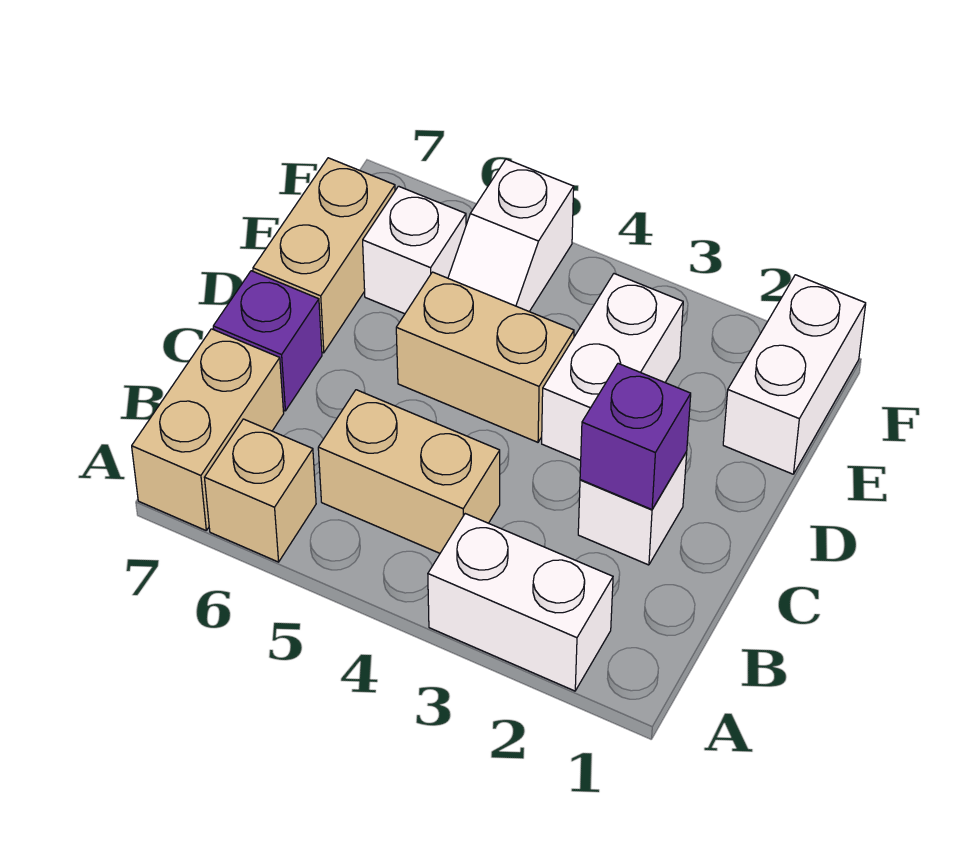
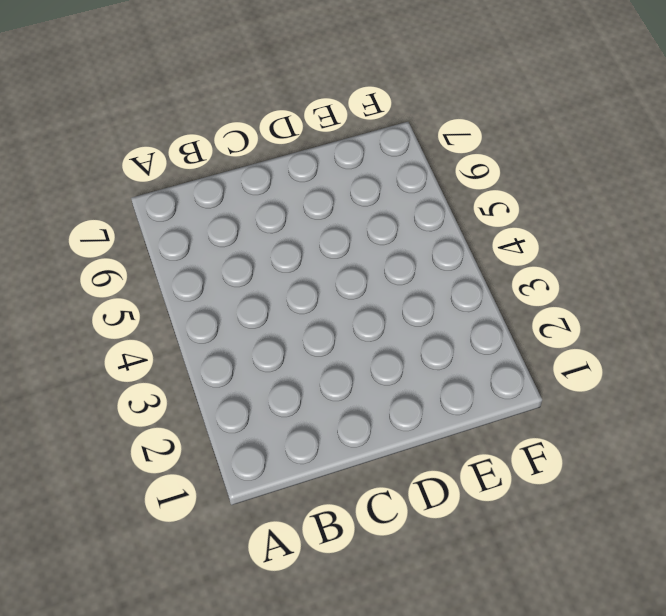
none -> white brick A2:A3 level 1
none -> tan brick A6 level 1
none -> tan brick A7:B7 level 1

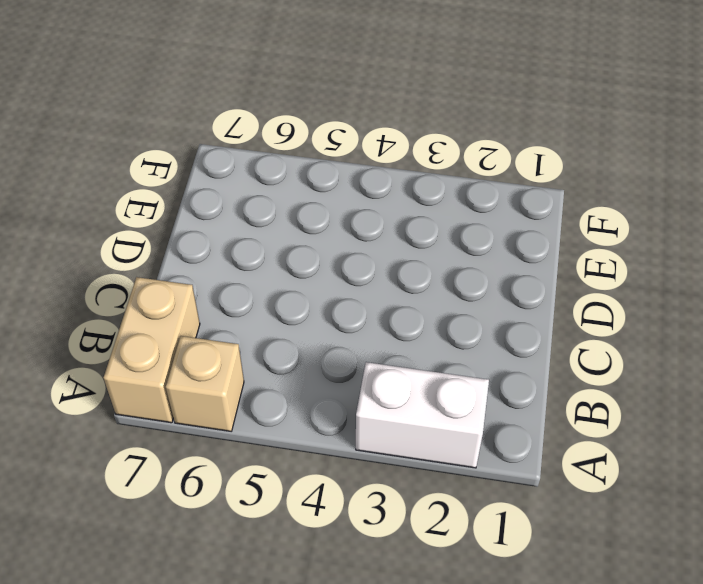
none -> tan brick B4:B5 level 1
none -> white brick C2 level 1
none -> purple brick C7 level 1

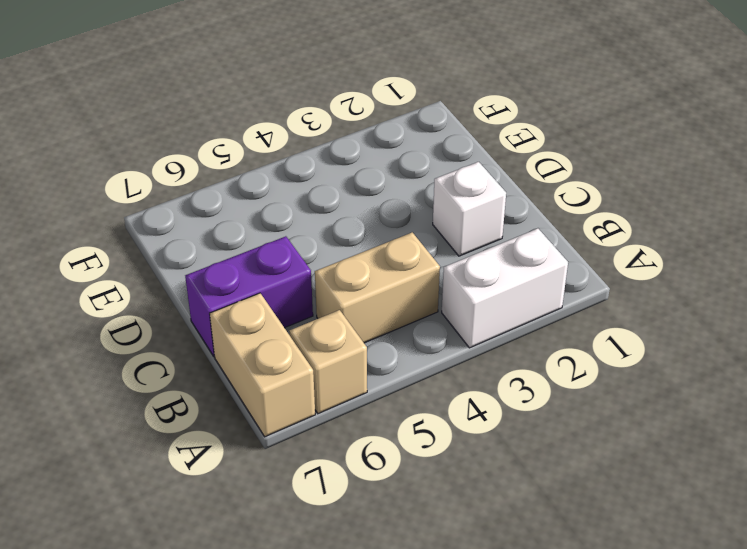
purple brick C6:C7 level 1 -> purple brick C7 level 1
none -> white brick D3:E3 level 1
none -> tan brick D4:D5 level 1
none -> tan brick D7:E7 level 1

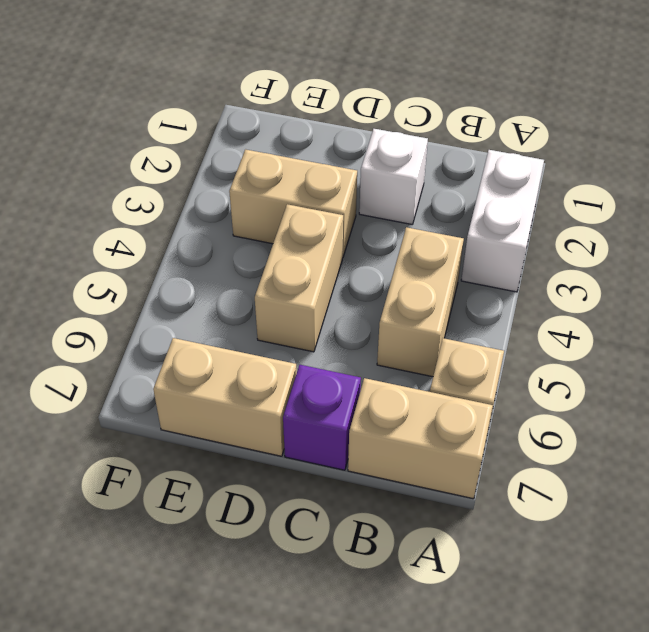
tan brick D3:E3 level 1 -> white brick D3:E3 level 1
none -> white brick E1:F1 level 1
none -> white slope E5:F5 level 1 top F
none -> white brick E6 level 1

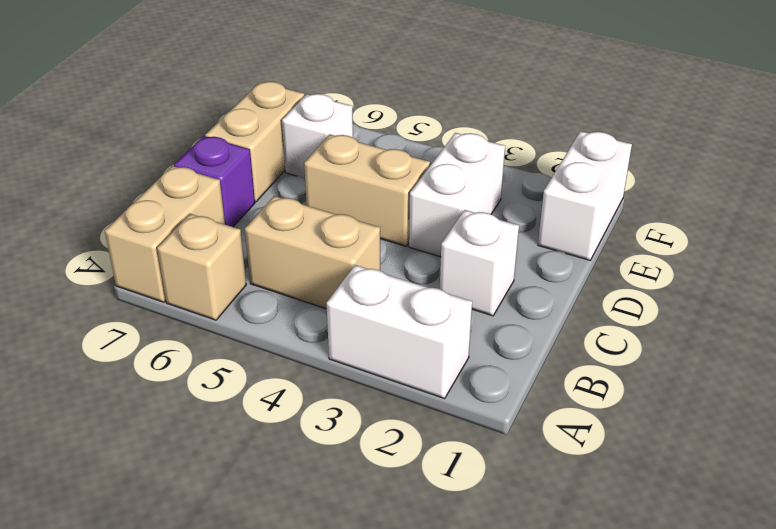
none -> white slope E5:F5 level 1 top F
none -> purple brick C2 level 2

